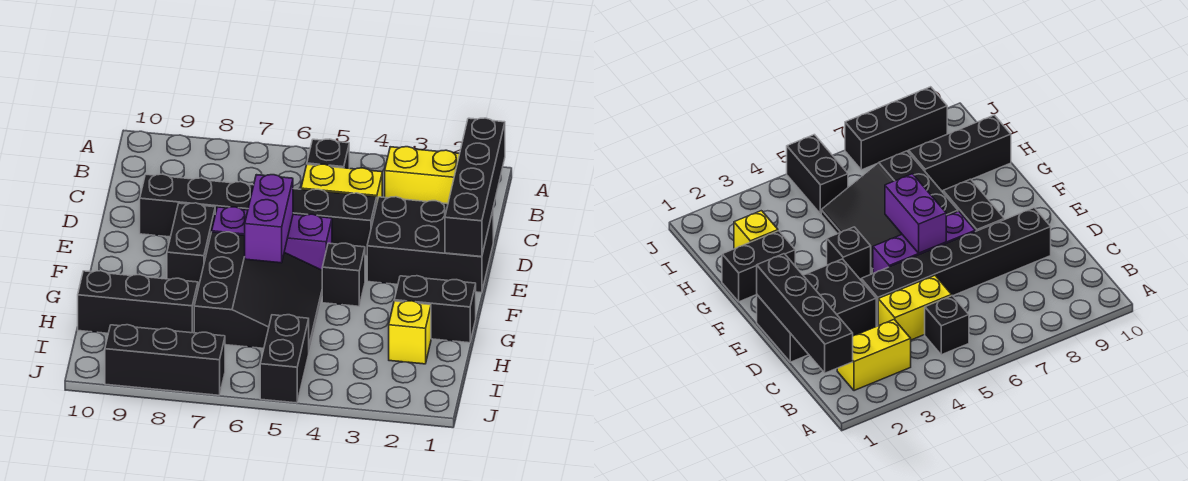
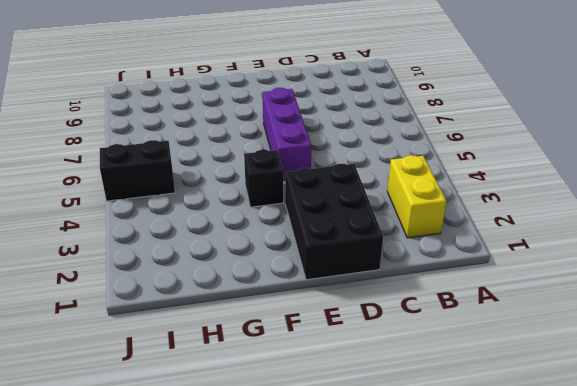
none -> black brick B5 level 1
none -> yellow brick C4:C5 level 1
none -> black brick D4:D9 level 1

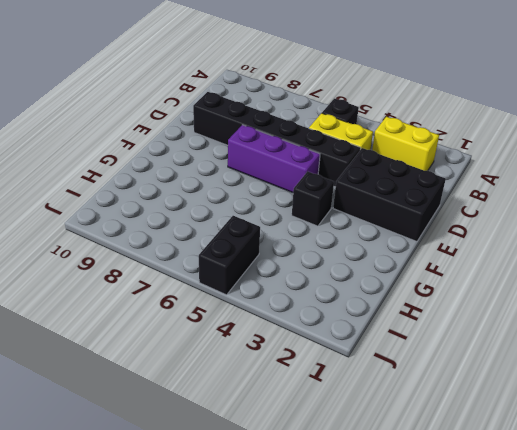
none -> black brick E8:F8 level 1
none -> black slope F5:H7 level 1 top 7
none -> black brick G1:G2 level 1

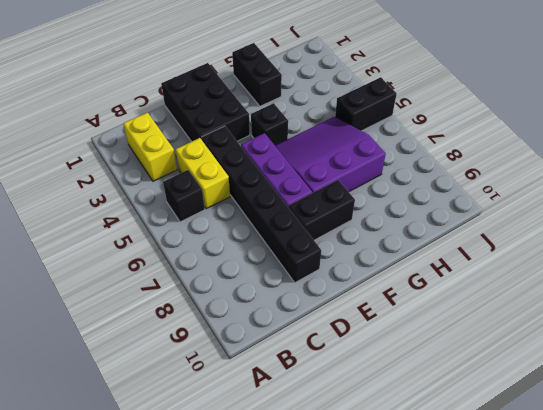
purple slope F5:H7 level 1 top 7 -> black slope F5:H7 level 1 top 7
none -> yellow brick H2 level 1
none -> black brick H8:H10 level 1
none -> black brick J7:J9 level 1

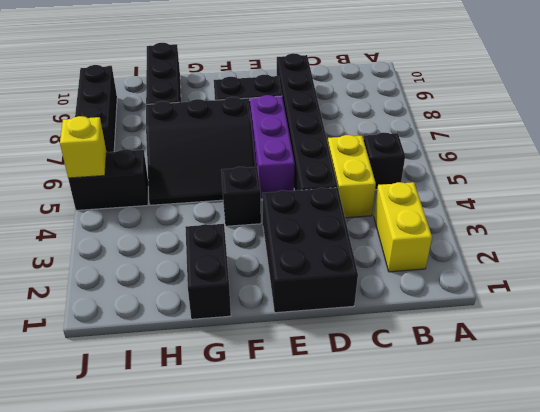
yellow brick J5 level 2 -> yellow brick H2 level 1
none -> black brick B1:E1 level 2
none -> purple brick E6:F6 level 2

